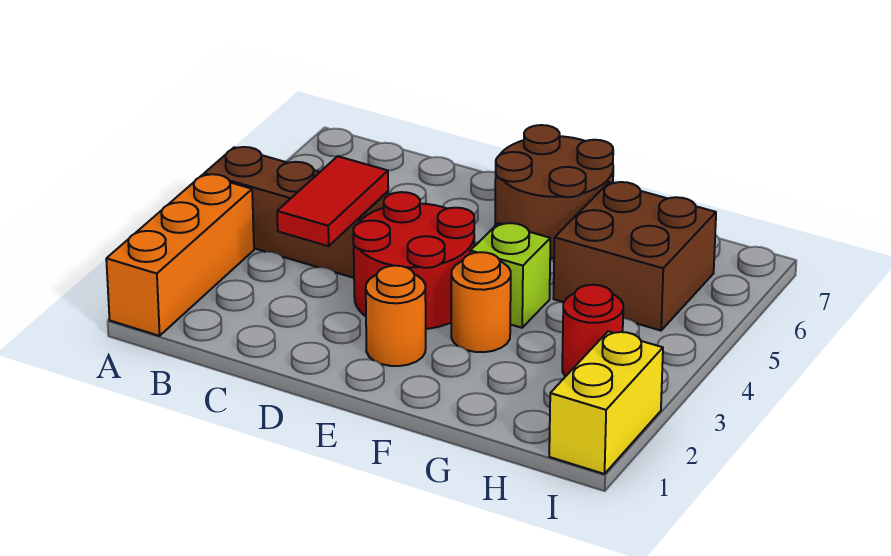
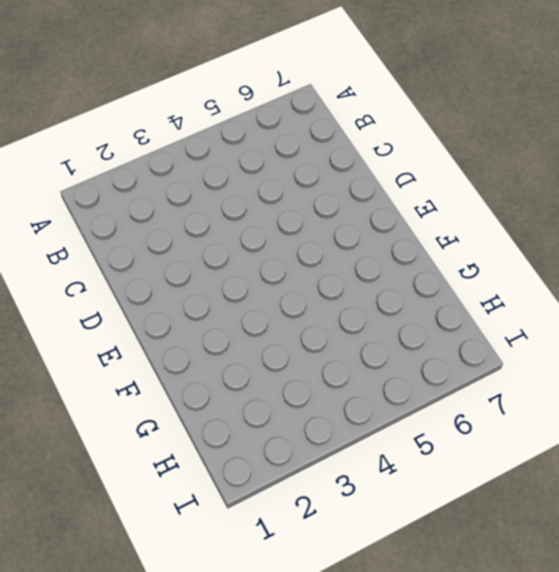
none -> orange brick A1:A3 level 1
none -> brown brick A4:C4 level 1

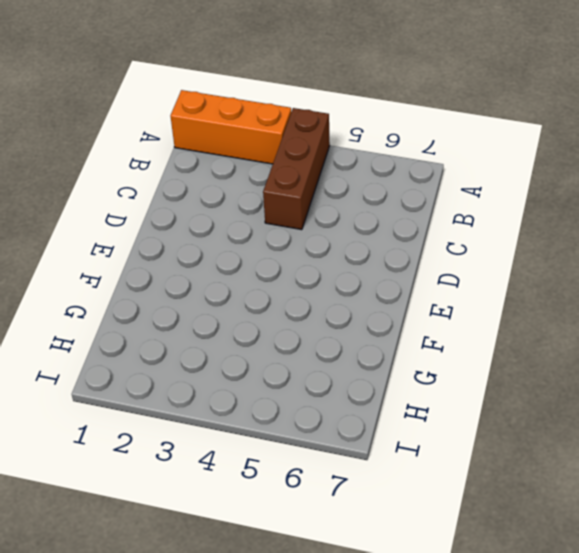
none -> red round brick D3:E4 level 1
none -> orange round brick E2 level 1

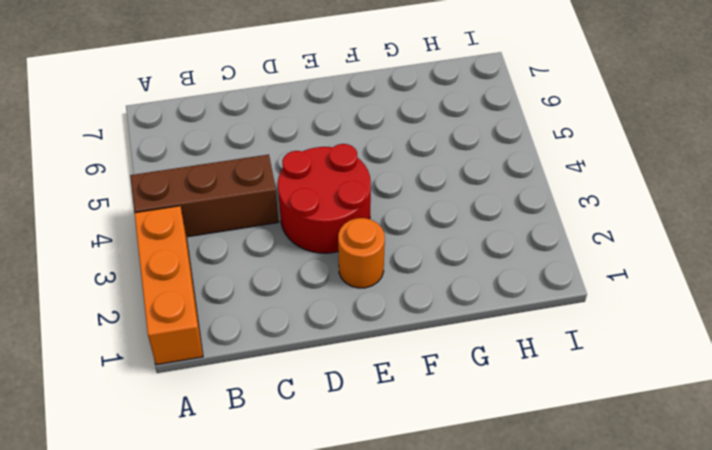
none -> brown round brick E6:F7 level 1
none -> orange round brick F3 level 1

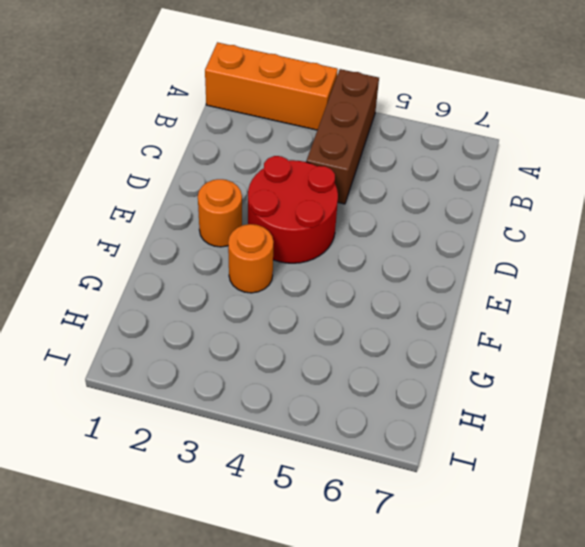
none -> brown round brick E6:F7 level 1
none -> lime brick F4 level 1

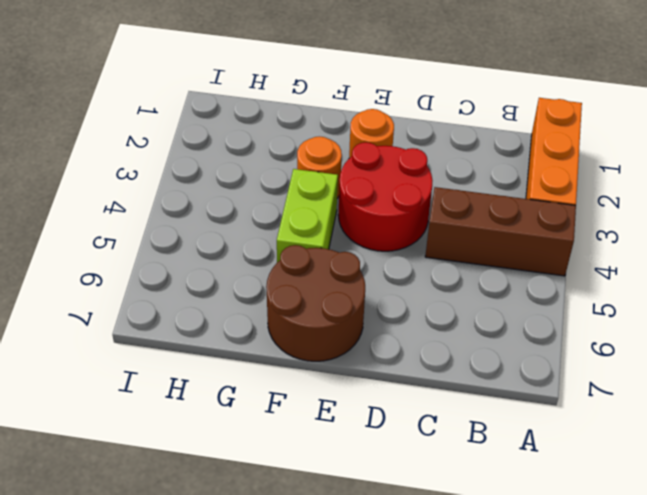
lime brick F4:F5 level 1 -> lime brick F4 level 1
none -> brown brick G5:H6 level 1
none -> red round brick H3 level 1

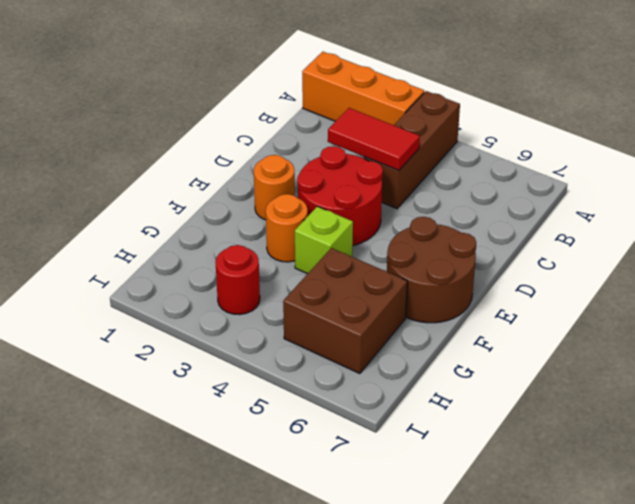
none -> yellow brick I1:I2 level 1

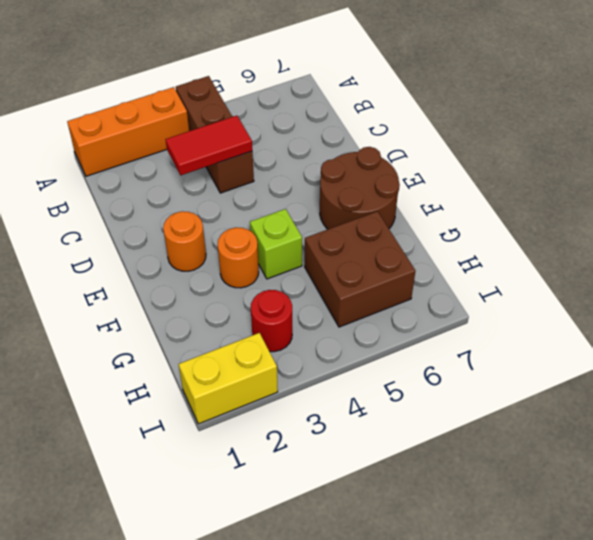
none -> red round brick D3:E4 level 1

